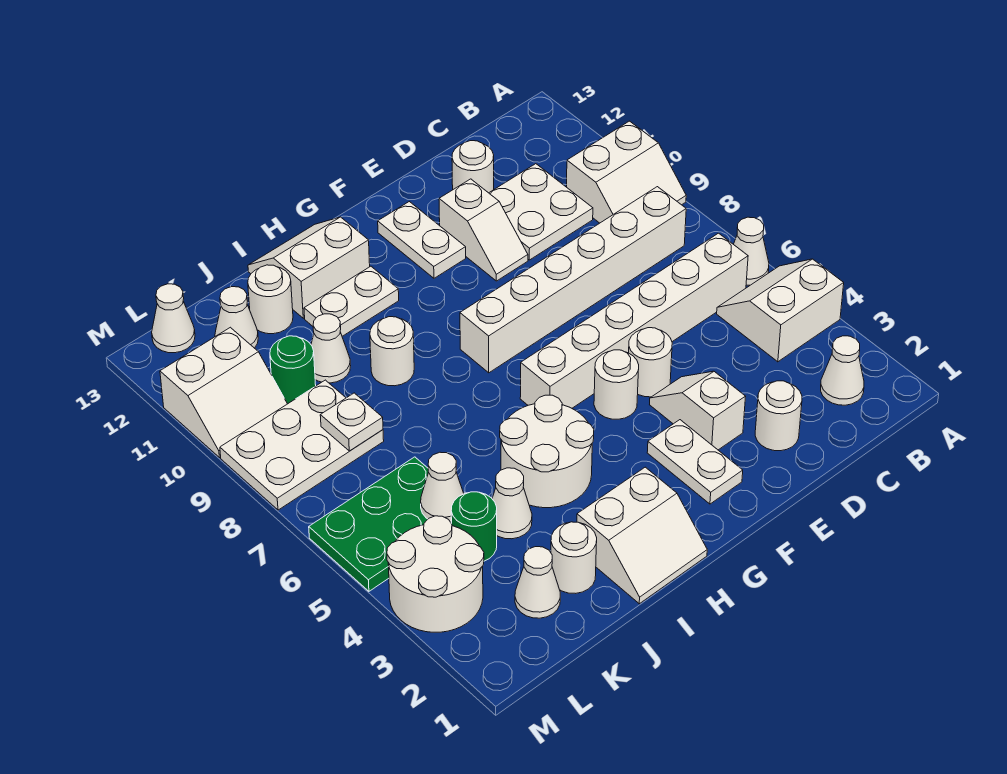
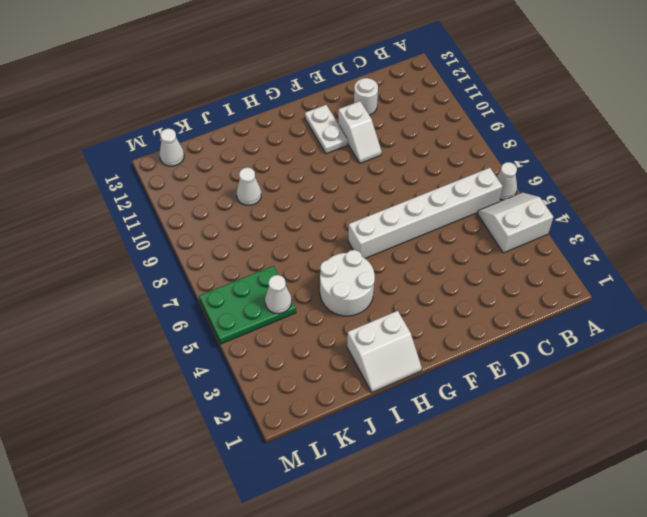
none -> white slope A9:B10 level 1 top 10
none -> white cone B2 level 1
none -> white brick B8:G8 level 1
none -> white plate C10:D11 level 1

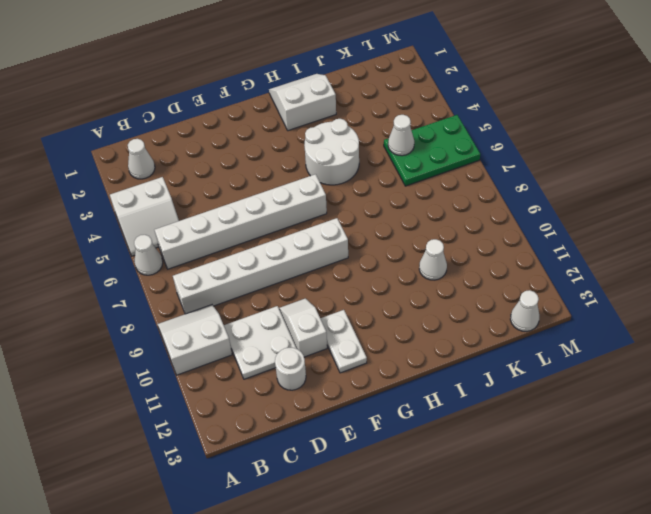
none -> white round brick D2 level 1
none -> white slope E3:E4 level 1 top 3
none -> white round brick E5 level 1
none -> white plate F2:F3 level 1

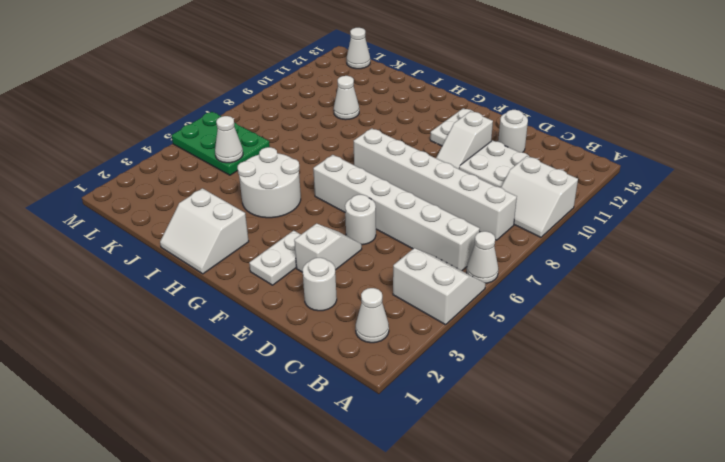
none -> white round brick F5 level 1
none -> white plate H11:I11 level 1
none -> white slope H12:I13 level 1 top 12
none -> white round brick I9 level 1

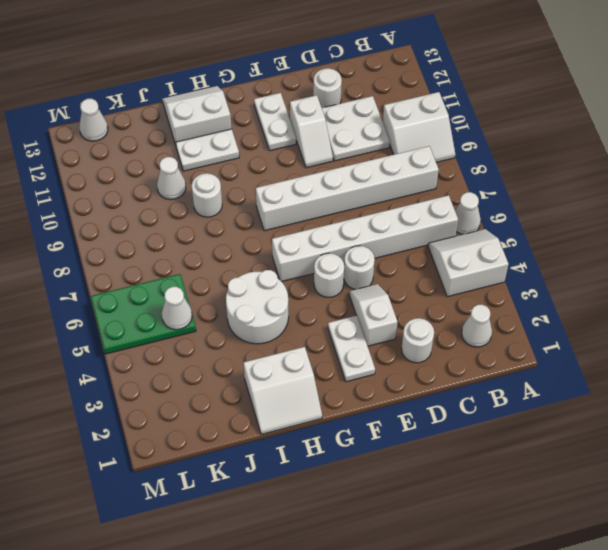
none -> white round brick J2 level 1
none -> white cone J4 level 1
none -> white round brick J12 level 1
none -> white cone K2 level 1

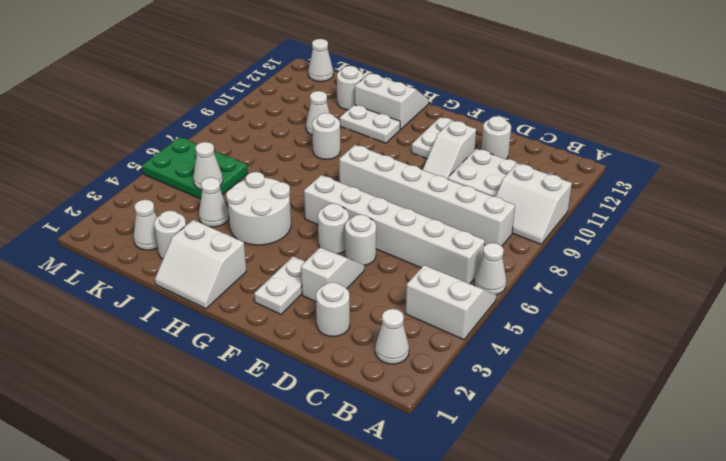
none -> green round brick K4 level 1
none -> white plate K8:M9 level 1
none -> green round brick K10 level 1
none -> white cone K12 level 1

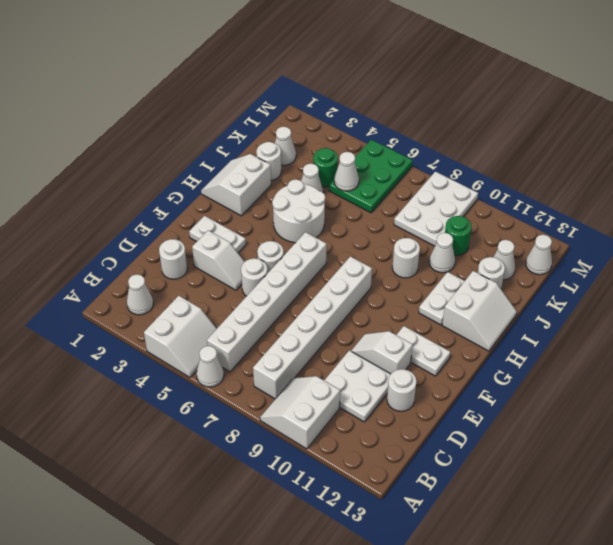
none -> white round brick L3:M4 level 1
none -> white slope L10:M11 level 1 top 11
none -> white plate K8 level 2

